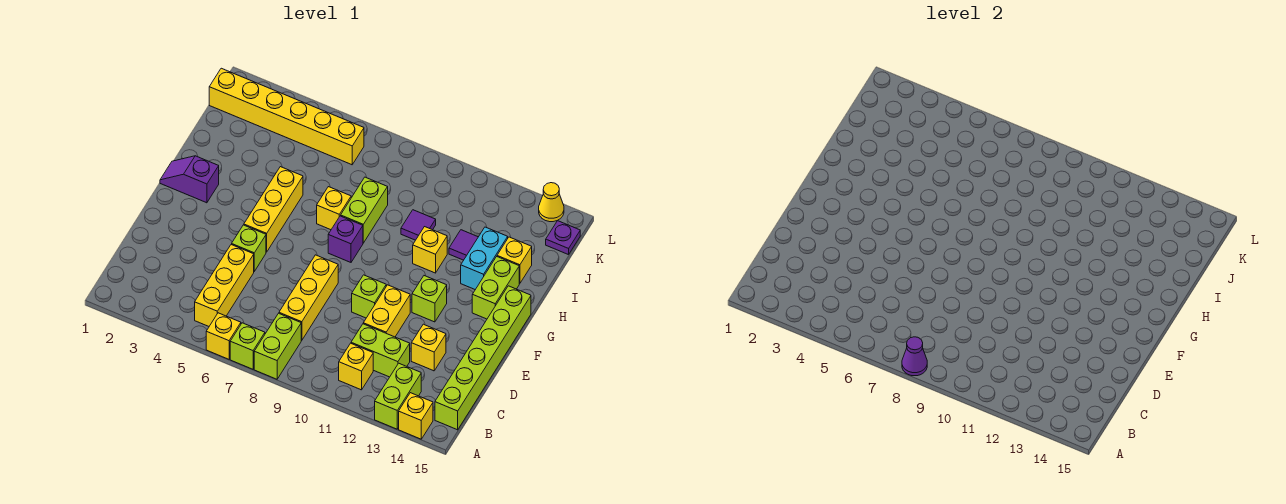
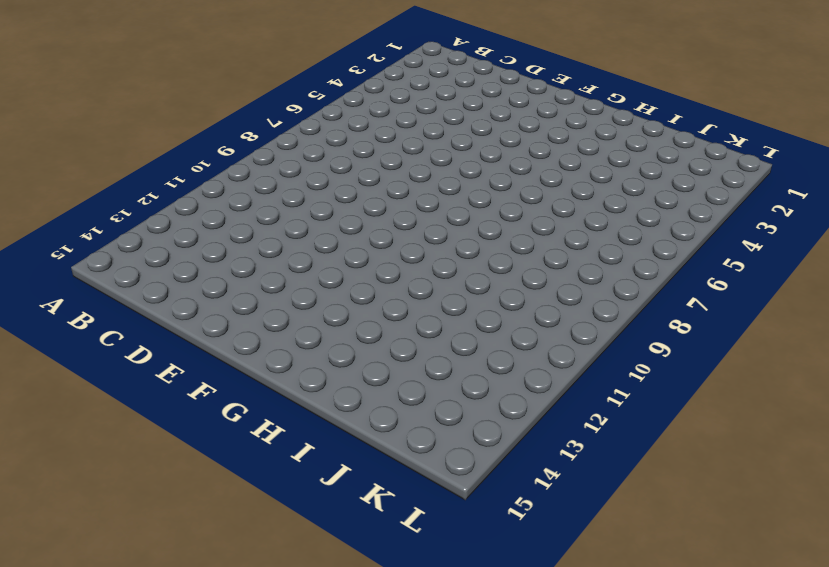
none -> yellow brick A6 level 1
none -> lime brick A7 level 1
none -> lime brick A8:B8 level 1
none -> lime brick A13:B13 level 1

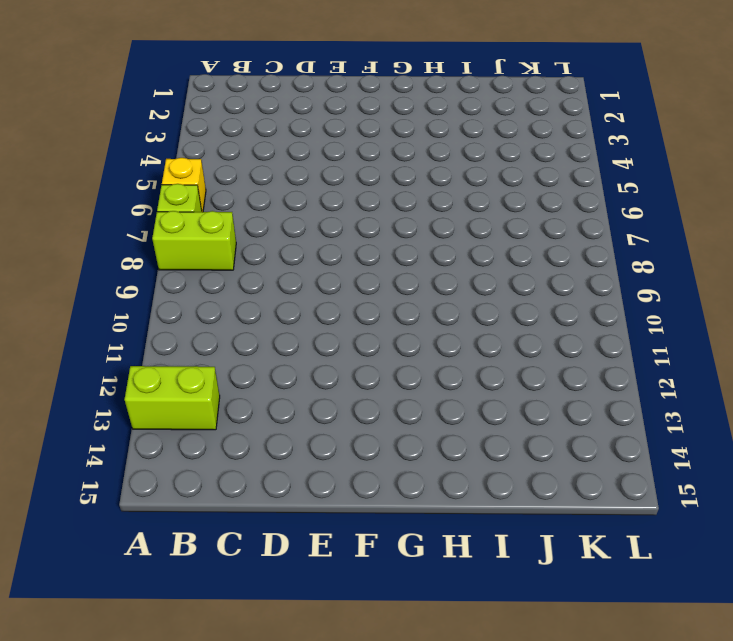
none -> yellow brick A14 level 1
none -> yellow brick B5:D5 level 1
none -> yellow brick B11 level 1
none -> lime brick B15:G15 level 1

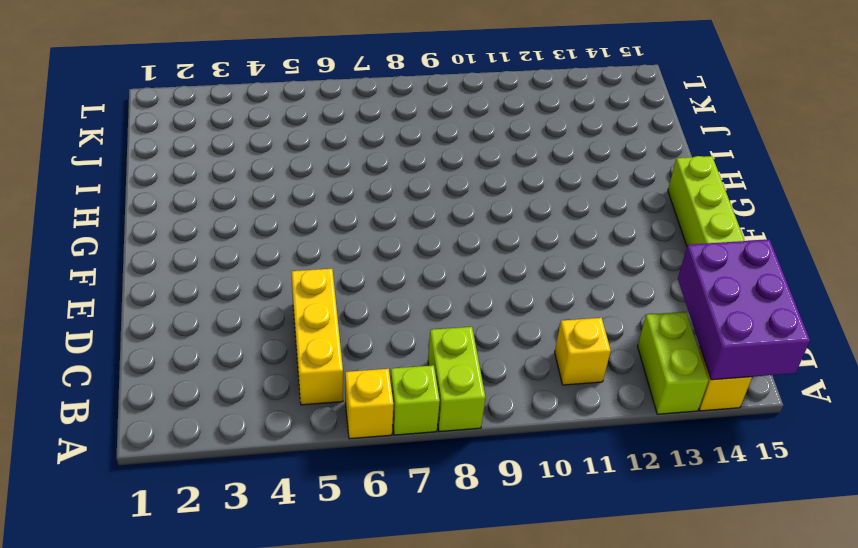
purple brick A14:C15 level 2 -> none
none -> yellow brick C8:E8 level 1
none -> lime brick C11:C12 level 1
none -> yellow brick D11:E11 level 1
none -> yellow brick D13 level 1

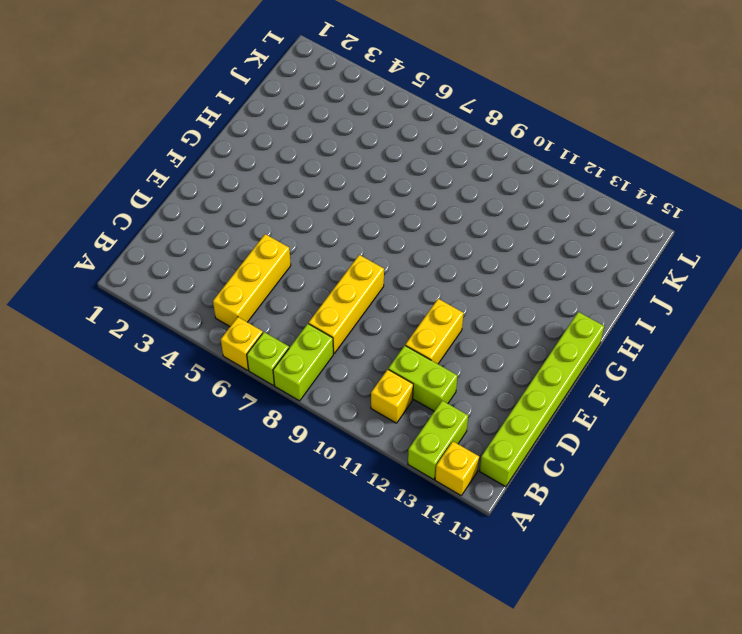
none -> yellow brick D13 level 1
none -> lime brick E5 level 1
none -> lime brick E10 level 1
none -> yellow brick F5:H5 level 1

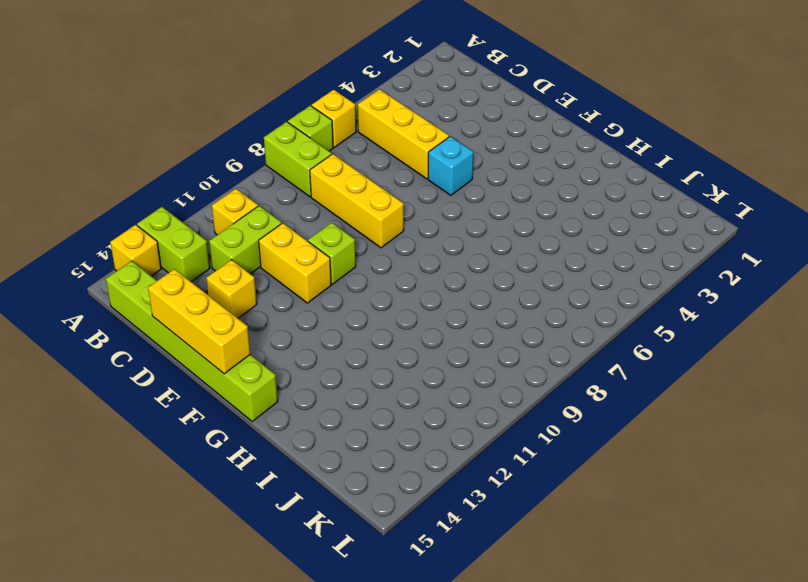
yellow brick D15:F15 level 2 -> yellow brick F5:H5 level 1
cyan brick E5 level 1 -> lime brick E5 level 1
none -> lime brick F12 level 1
none -> purple slope G1:G2 level 1 top 2
none -> purple brick G8 level 1
none -> lime brick G14:H14 level 1

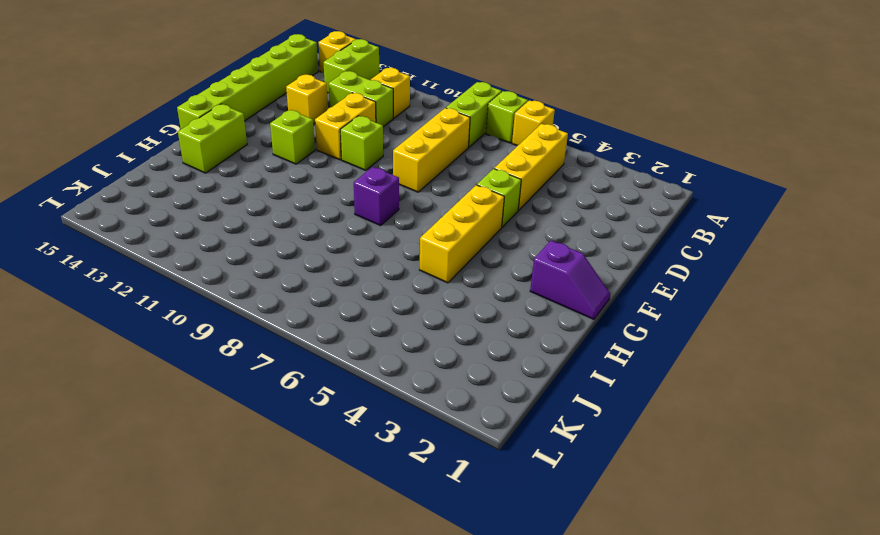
none -> yellow brick H7 level 1
none -> lime brick H8:I8 level 1
none -> yellow brick H11 level 1
none -> cyan brick H13:I13 level 1

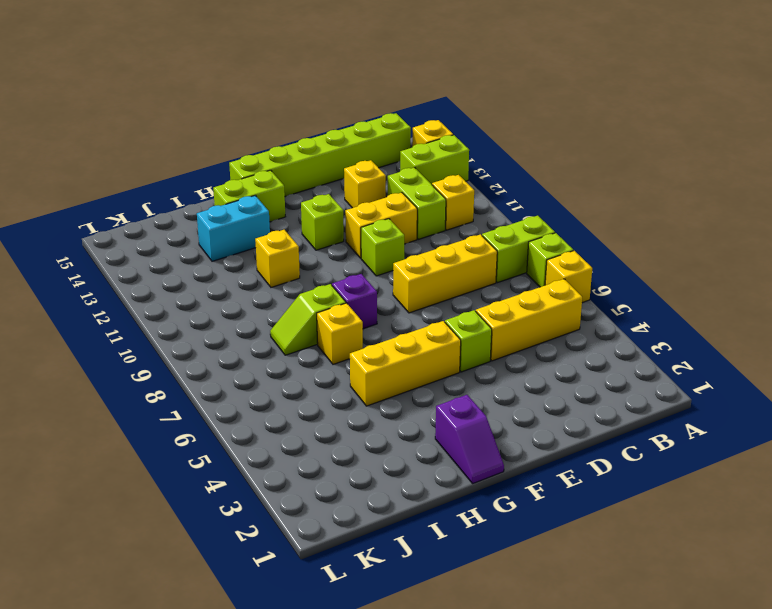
lime slope H8:I8 level 1 top H -> lime brick H8:I8 level 1
none -> purple tile I10 level 1
none -> purple tile I12 level 1
none -> yellow brick I14 level 1
none -> yellow brick K1:K6 level 1

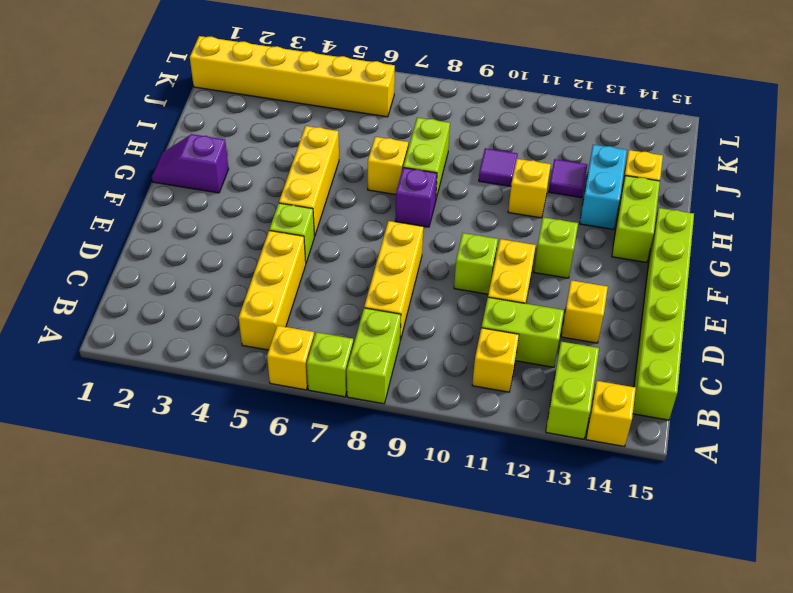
none -> purple plate K15 level 1
none -> yellow cone L14 level 1
none -> purple cone A8 level 2

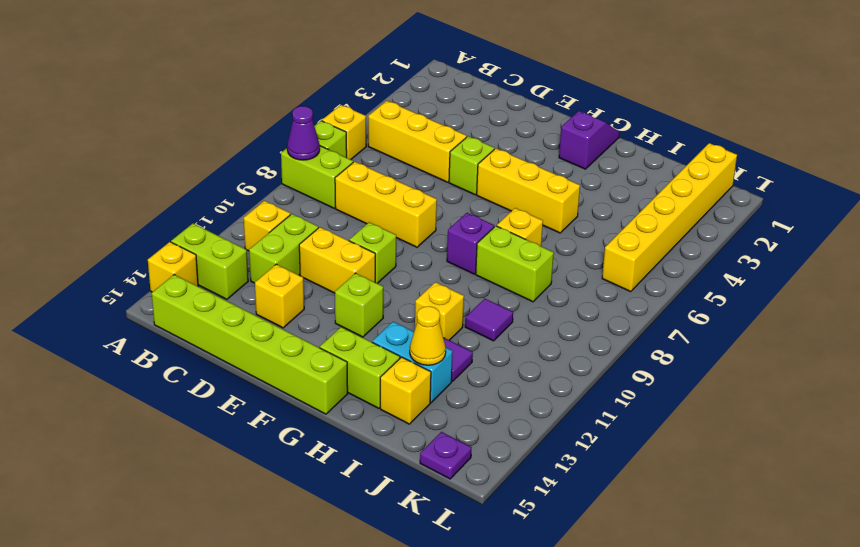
yellow cone I13 level 2 -> yellow cone L14 level 1

